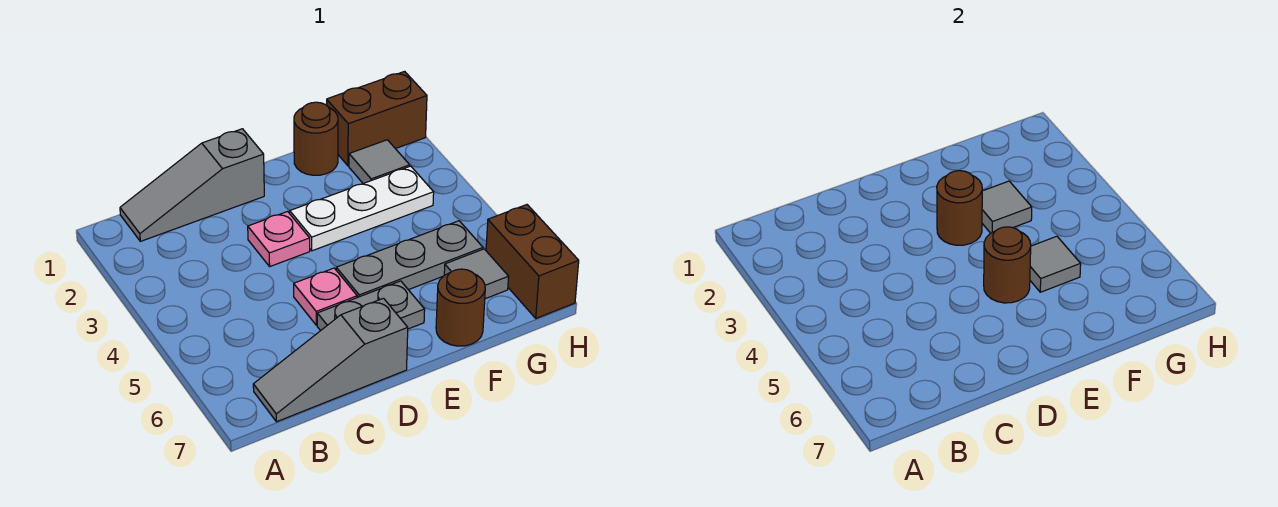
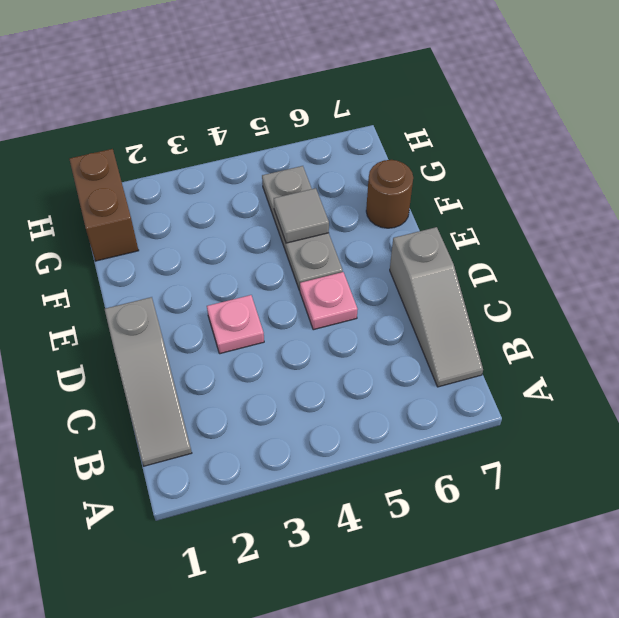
none -> grey plate D6:E6 level 1
none -> white plate E3:G3 level 1
none -> brown round brick F1 level 1

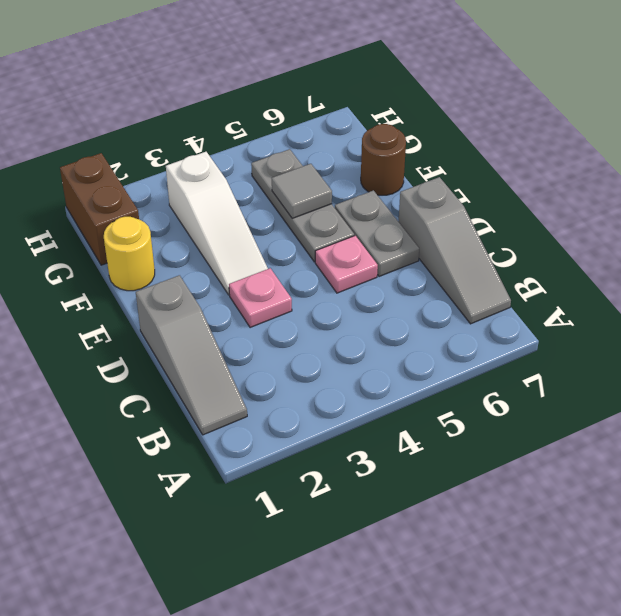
white slope E3:G3 level 1 top G -> white plate E3:G3 level 1
yellow round brick F1 level 1 -> brown round brick F1 level 1
none -> grey tile G2 level 1
none -> grey tile G6 level 1
none -> brown brick H6:H7 level 1

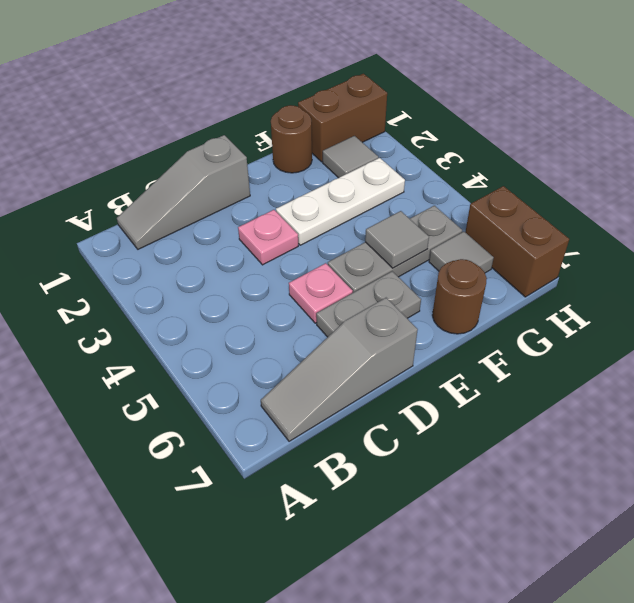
none -> brown round brick E3 level 2
none -> brown round brick E5 level 2
none -> grey tile F3 level 2

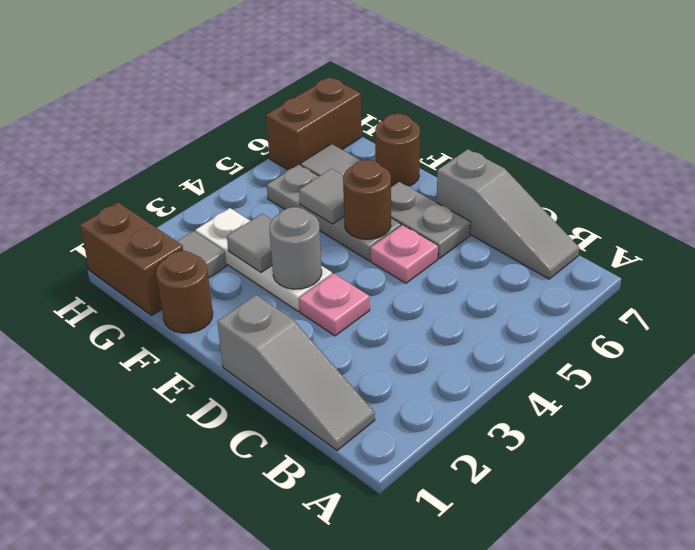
grey round brick E3 level 2 -> brown round brick E3 level 2

